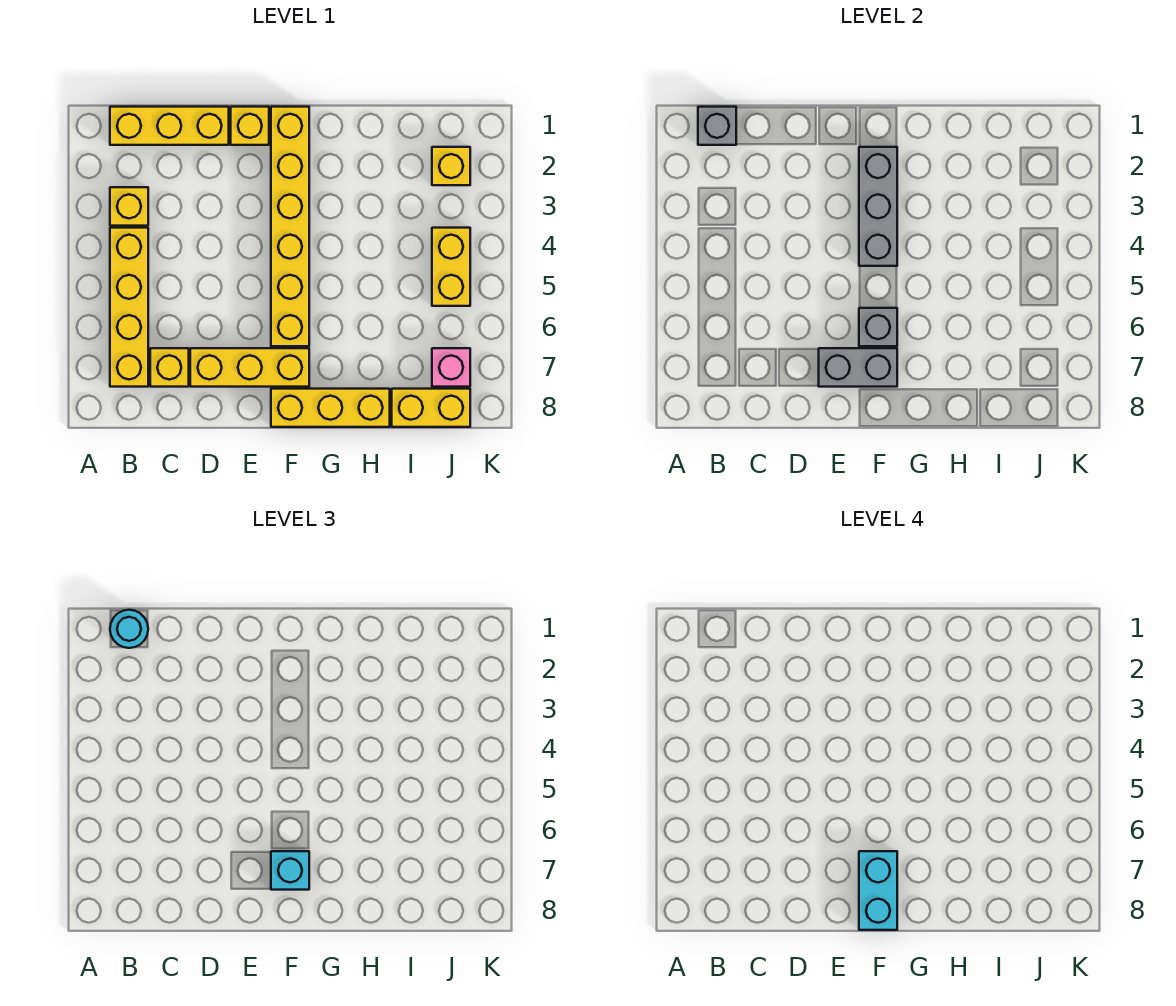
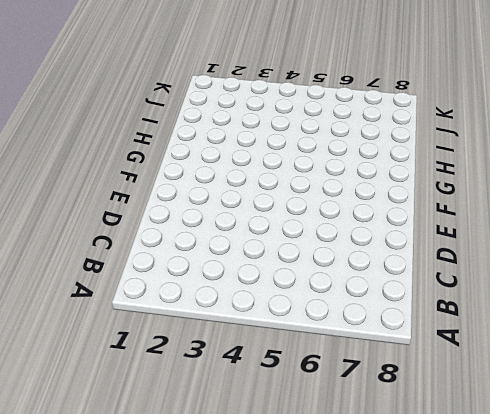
none -> yellow brick B1:D1 level 1
none -> yellow brick B3 level 1
none -> yellow brick B4:B7 level 1

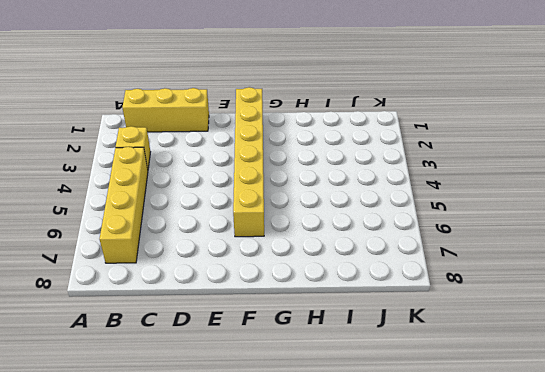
none -> yellow brick C7 level 1
none -> yellow brick D7:F7 level 1
none -> yellow brick E1 level 1

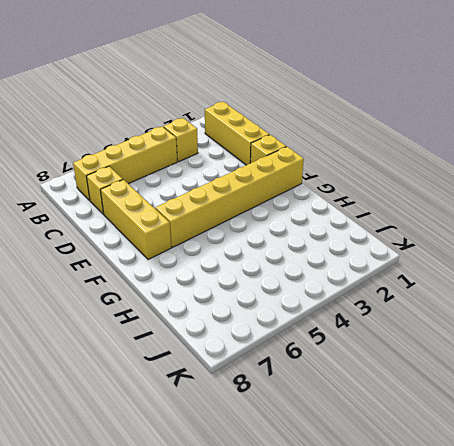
none -> yellow brick F8:H8 level 1
none -> yellow brick I8:J8 level 1
none -> yellow brick J2 level 1

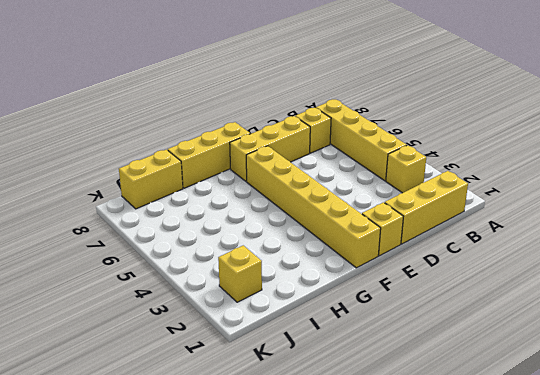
none -> yellow brick J4:J5 level 1
none -> pink brick J7 level 1
none -> grey brick B1 level 2

